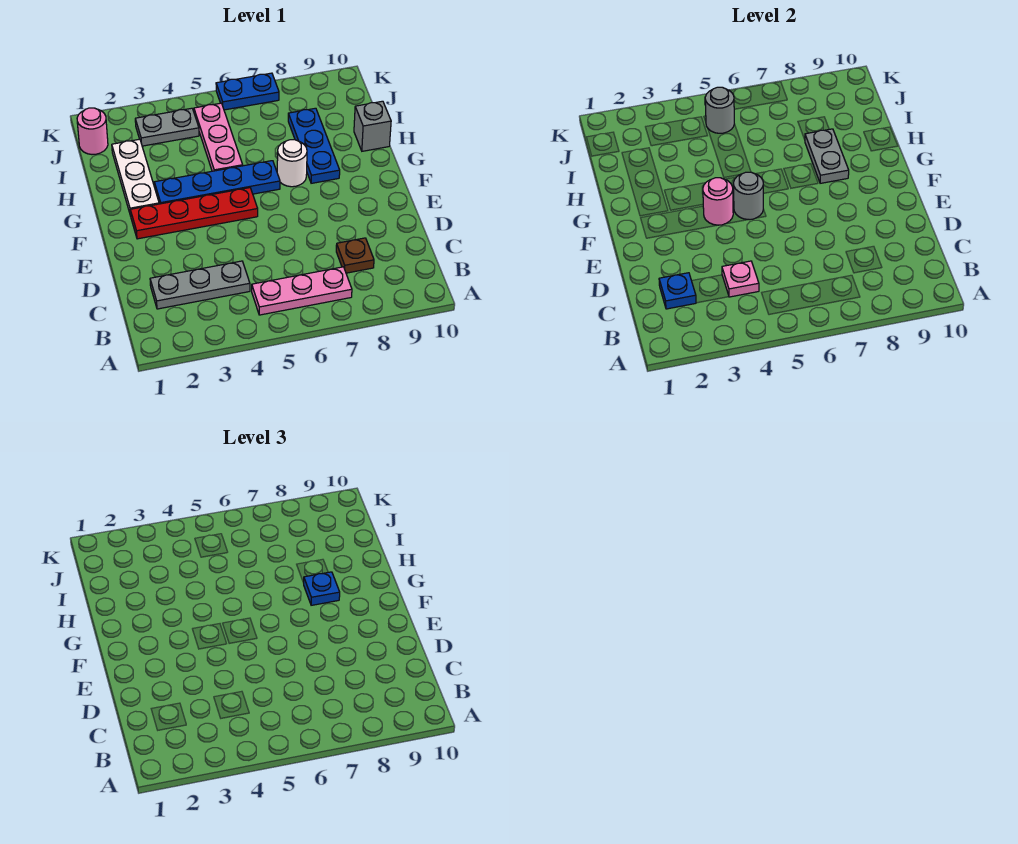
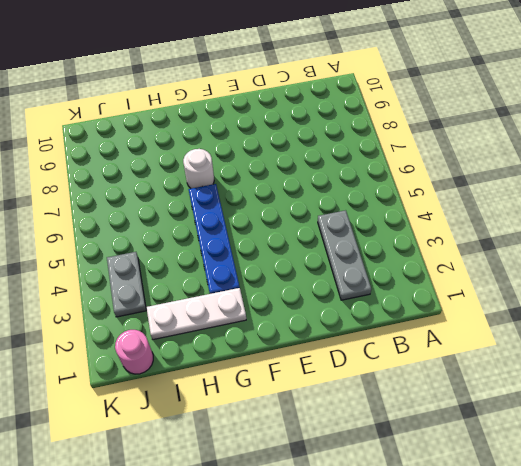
none -> pink plate B5:B7 level 1
none -> brown plate C8 level 1
none -> red plate F2:F5 level 1

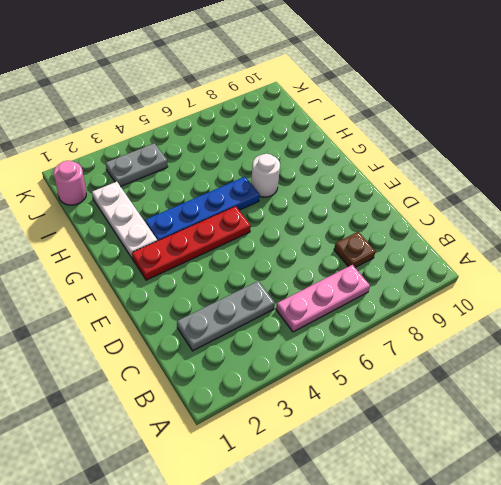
none -> blue plate G8:I8 level 1
none -> pink plate H5:J5 level 1
none -> grey brick H10 level 1

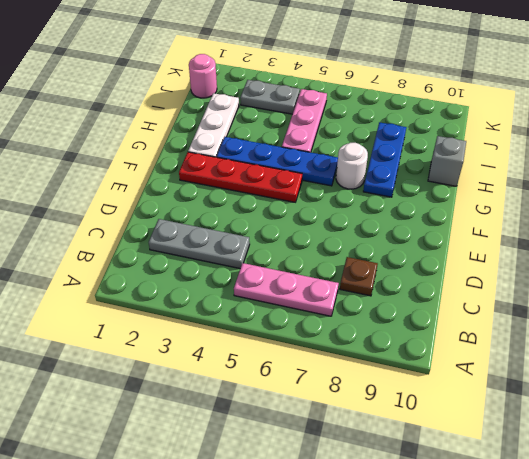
none -> blue plate K6:K7 level 1
none -> blue plate C2 level 2
none -> pink plate C4 level 2

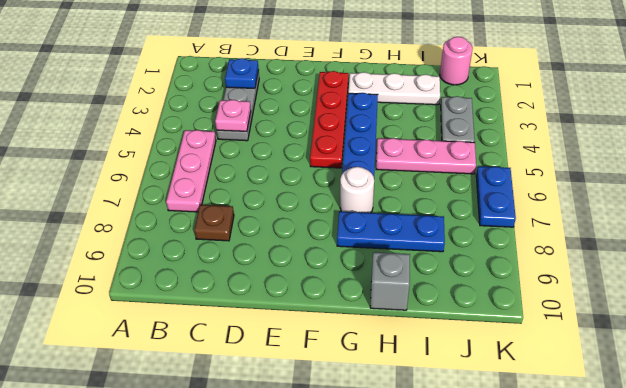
none -> pink round brick F4 level 2
none -> grey round brick F5 level 2
none -> grey plate G8:H8 level 2

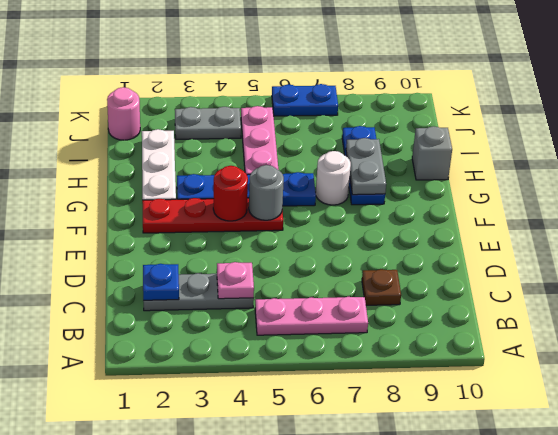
red round brick F4 level 2 -> pink round brick F4 level 2
none -> grey round brick J5 level 2
none -> blue plate G8 level 3

